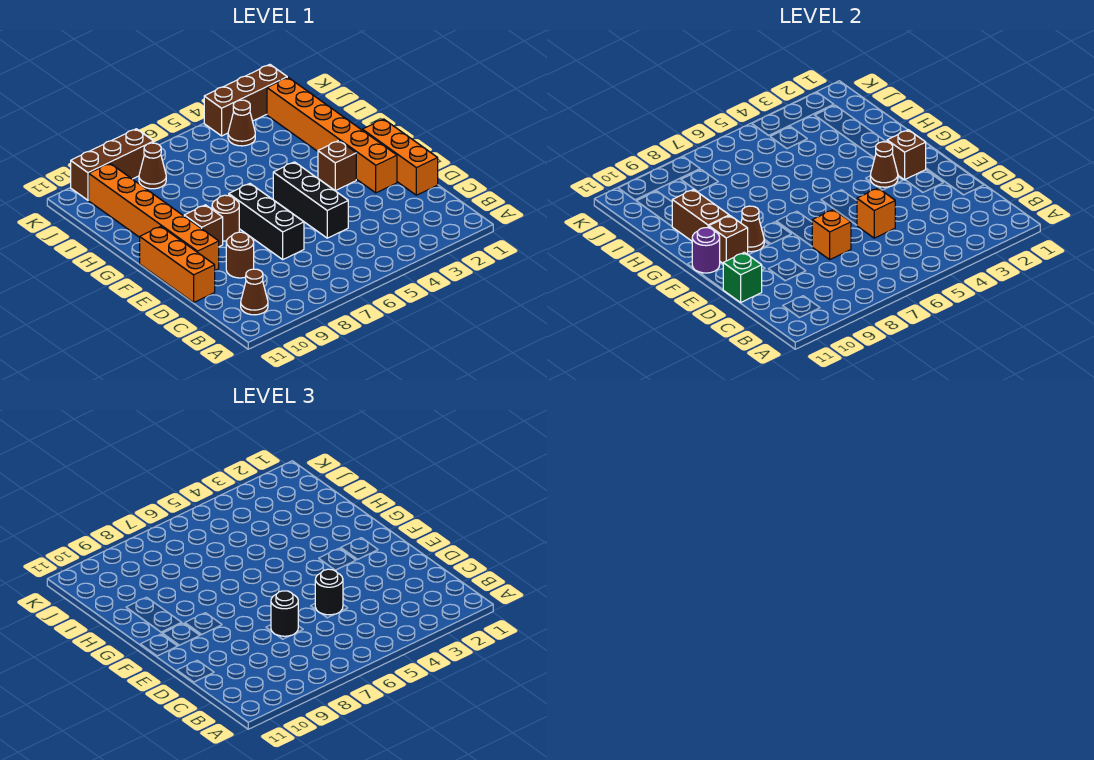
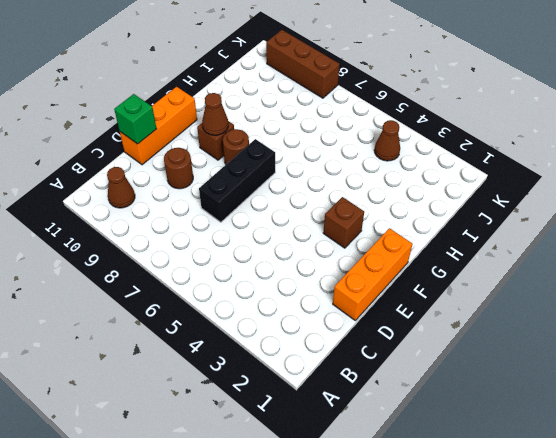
none -> black brick D5:F5 level 1
none -> orange brick E2:J2 level 1
none -> orange brick E10:J10 level 1

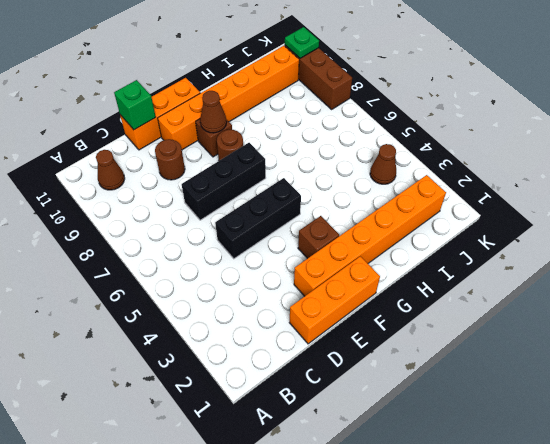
green plate K10 level 2 -> none
none -> brown cone J8 level 1
none -> brown brick K2:K4 level 1
none -> orange brick D5 level 2

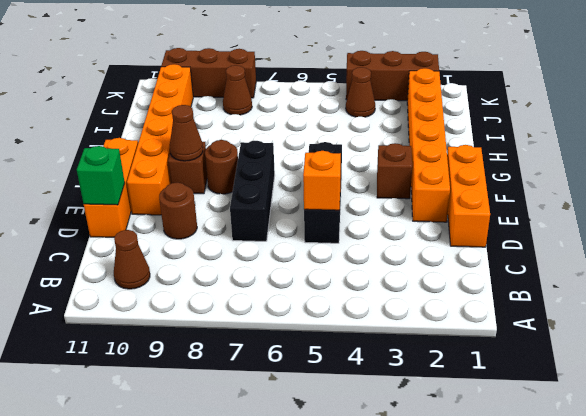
none -> orange brick D7 level 2
none -> brown brick F2 level 2
none -> brown cone F3 level 2

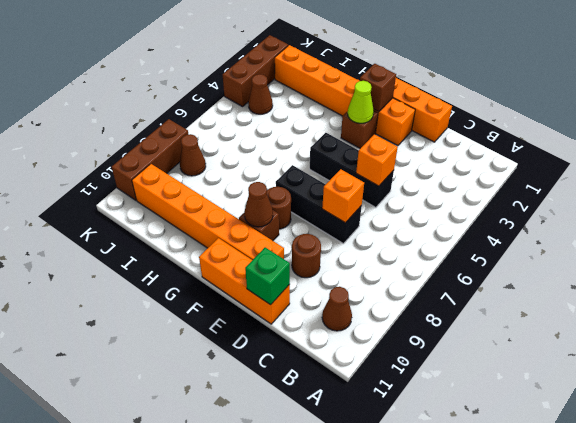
lime cone F3 level 2 -> brown cone F3 level 2
none -> brown brick F10 level 2
none -> purple round brick F11 level 2
none -> brown brick G10:H10 level 2

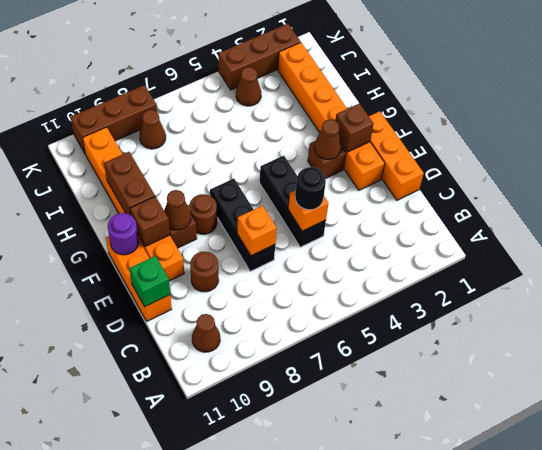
none -> black round brick D7 level 3

